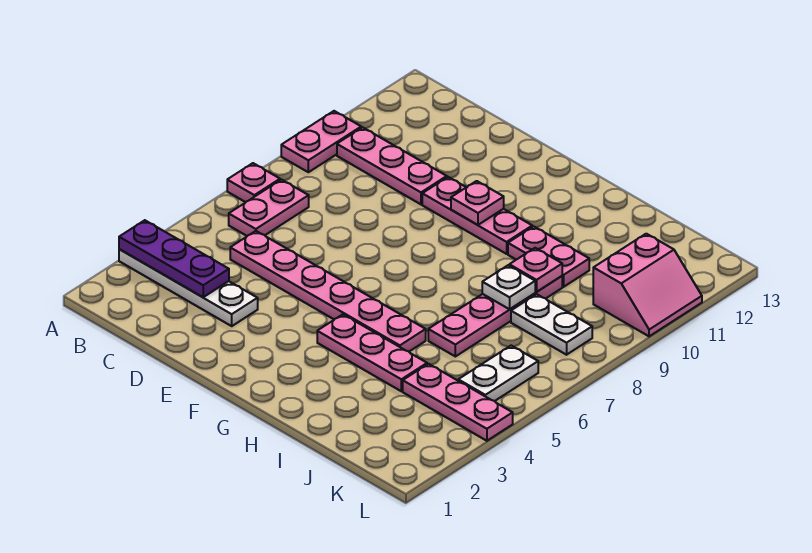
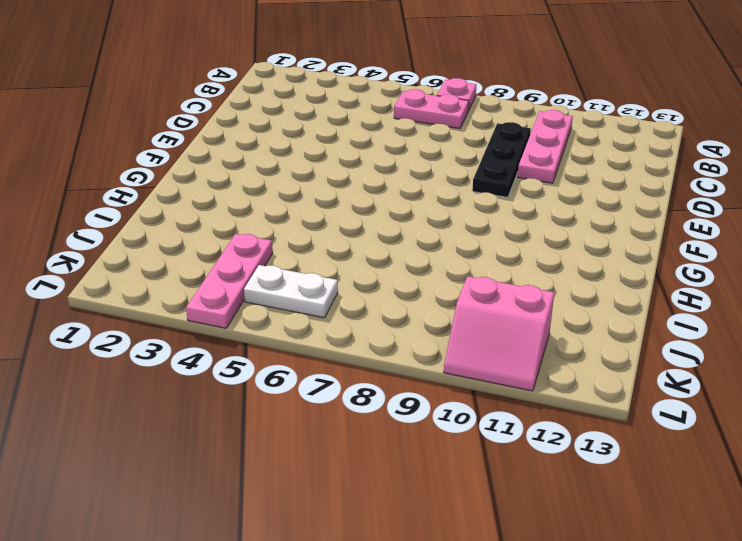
black plate C9:E9 level 1 -> none
none -> white plate A3:D3 level 1
none -> pink plate A9:A10 level 1
none -> pink plate C5:H5 level 1

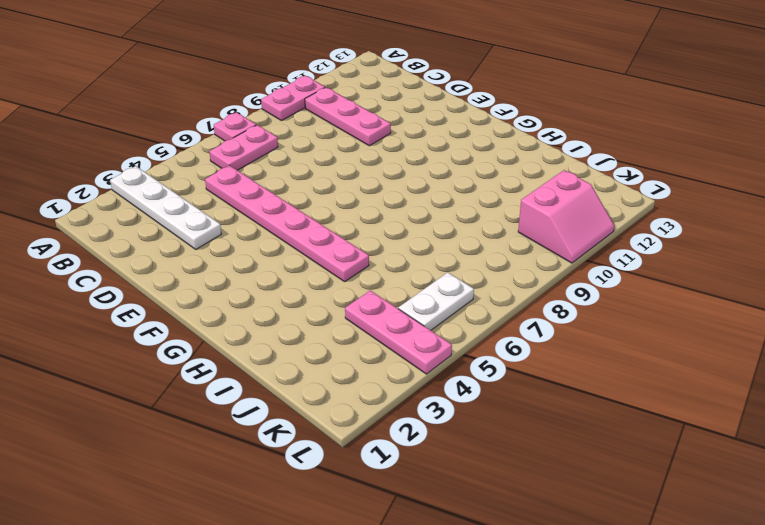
none -> pink plate E10:G10 level 1
none -> pink plate G4:I4 level 1
none -> pink plate H10:I10 level 1

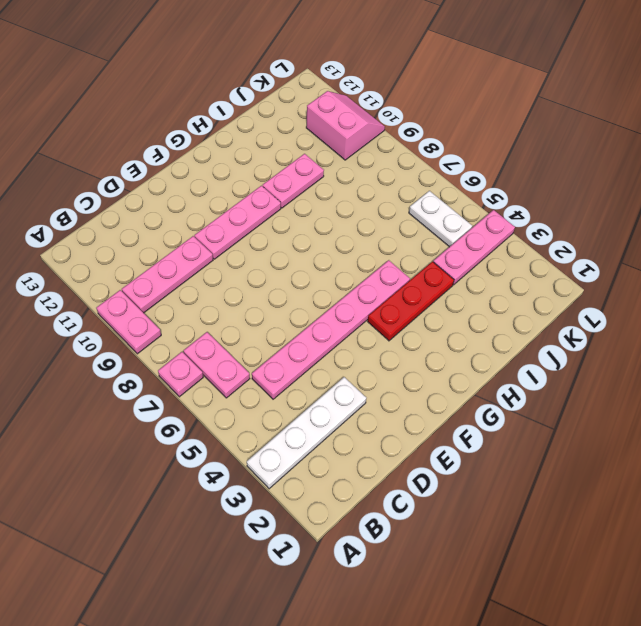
red plate G4:I4 level 1 -> pink plate G4:I4 level 1
none -> pink plate I6:I9 level 1
none -> white plate J8:K8 level 1
none -> purple plate A3:C3 level 2

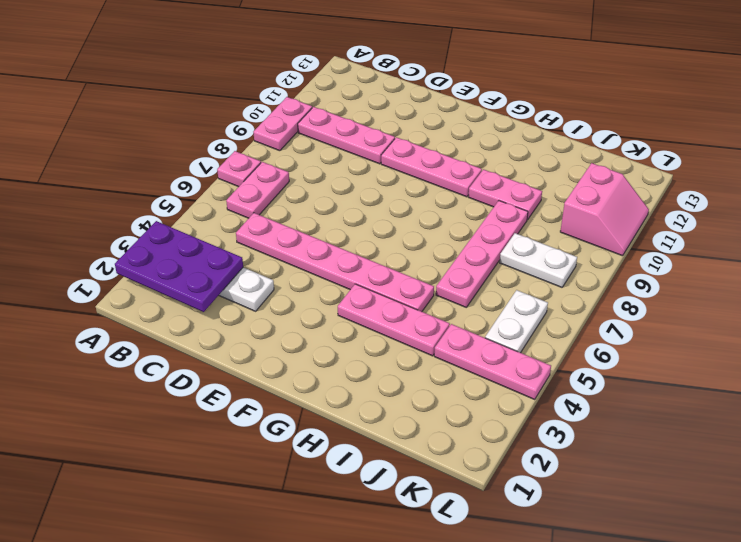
purple plate A2:C3 level 2 -> purple plate A3:C3 level 2
none -> pink plate F10 level 2
none -> white plate I8 level 2
none -> pink plate I9 level 2

